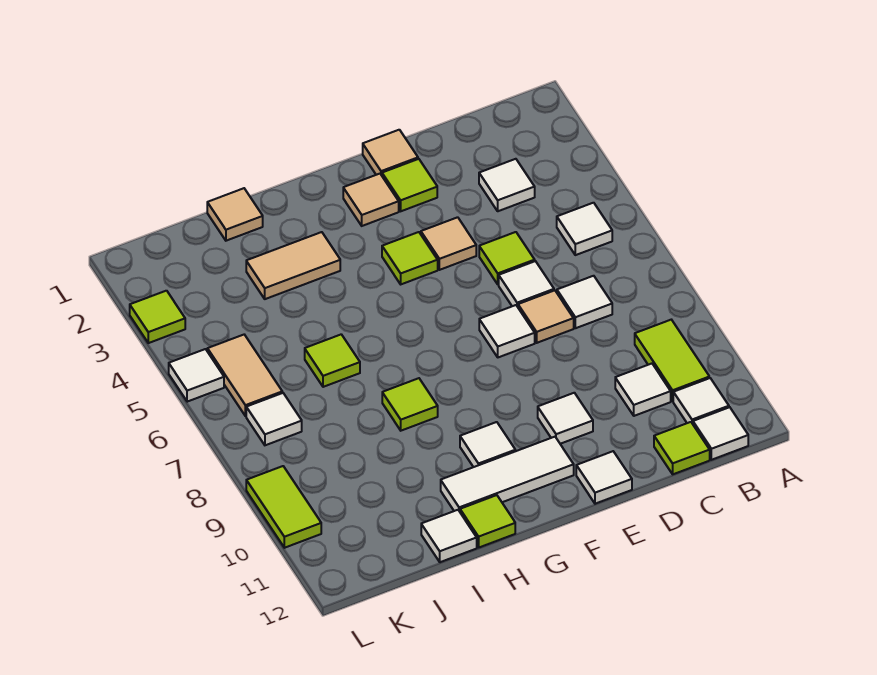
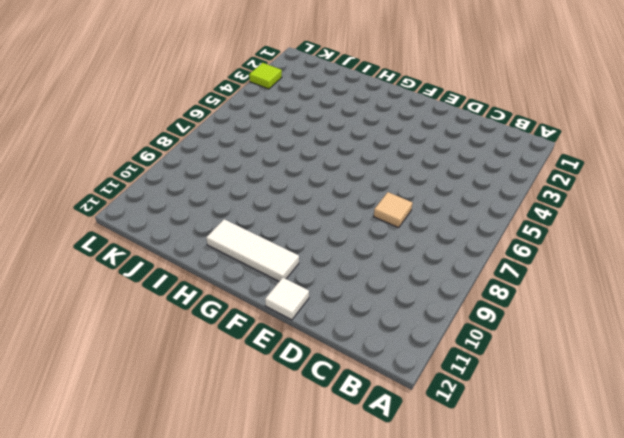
none -> white tile B5 level 1
none -> lime tile B9:B10 level 1
none -> white tile B11 level 1
none -> white tile B12 level 1

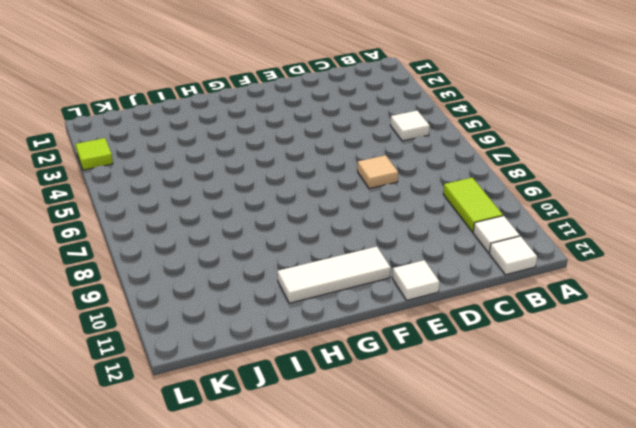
none -> white tile C3 level 1
none -> white tile C7 level 1
none -> white tile C10 level 1
none -> lime tile C12 level 1

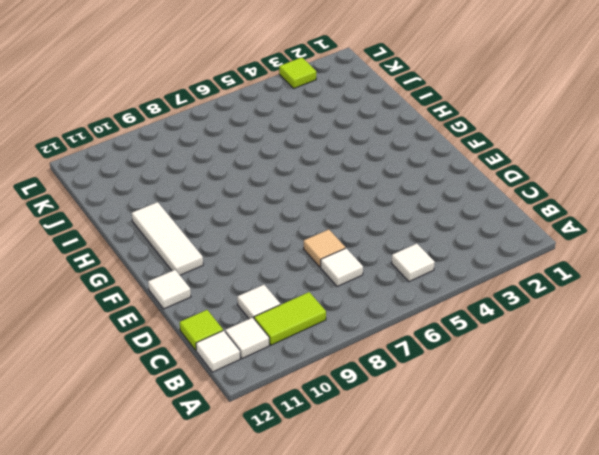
none -> white tile C3 level 1
none -> lime tile D5 level 1
none -> white tile D6 level 1
none -> tan tile E1 level 1

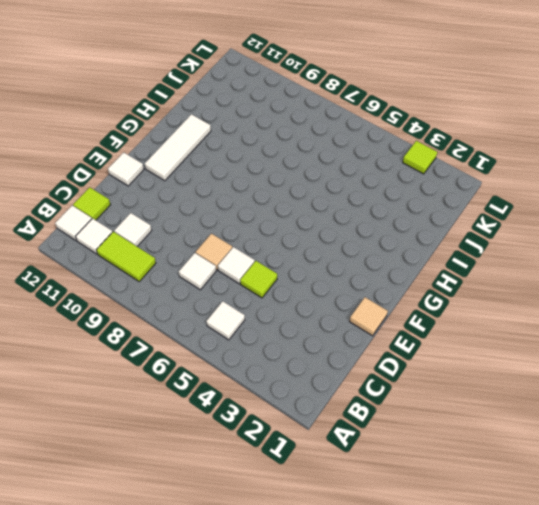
none -> white tile C3 level 1
none -> lime tile E2 level 1
none -> tan tile E4 level 1
none -> white tile E7 level 1

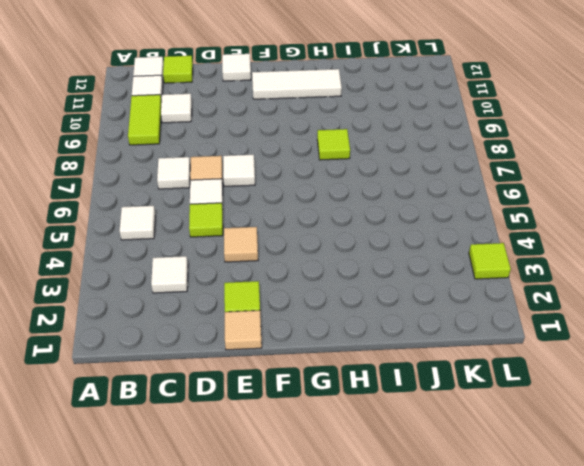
none -> white tile E10 level 1
none -> tan tile F2 level 1
none -> lime tile F4 level 1
none -> white tile G10 level 1

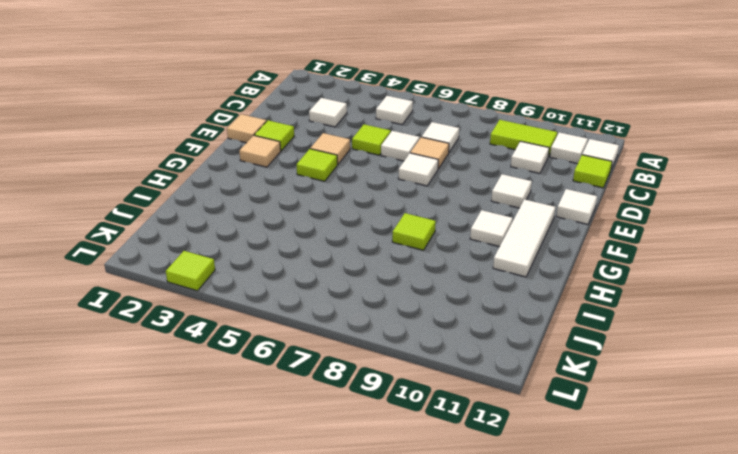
none -> tan tile H3:I3 level 1
none -> lime tile H12 level 1
none -> tan tile I1 level 1
none -> lime tile I6 level 1

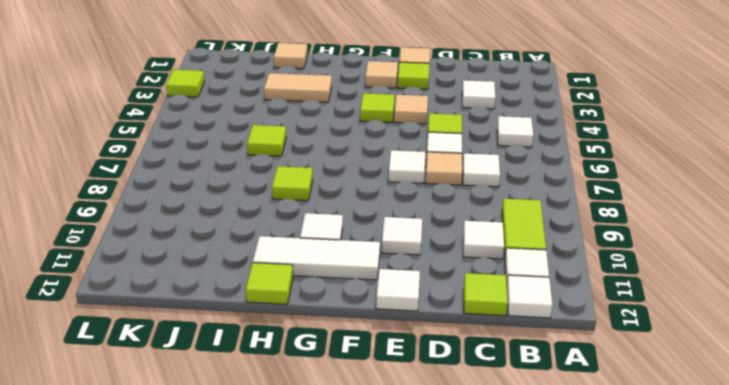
none -> white tile I12 level 1
none -> tan tile K5:K6 level 1
none -> white tile K7 level 1
none -> white tile L5 level 1

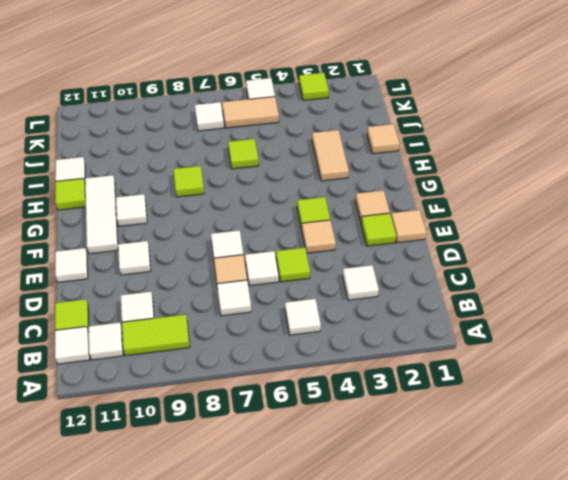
none -> lime tile L9:L10 level 1

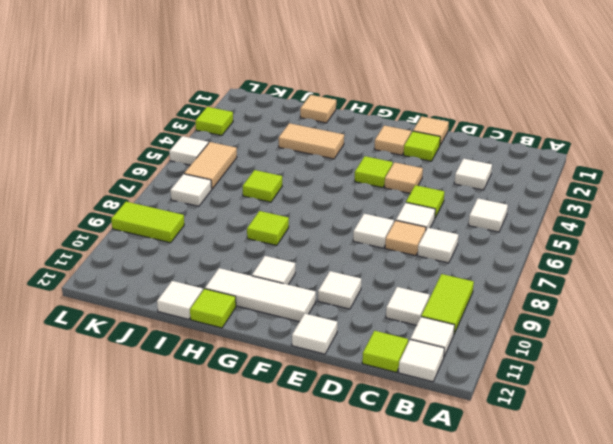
lime tile K9:L9 level 1 -> lime tile L9:L10 level 1

